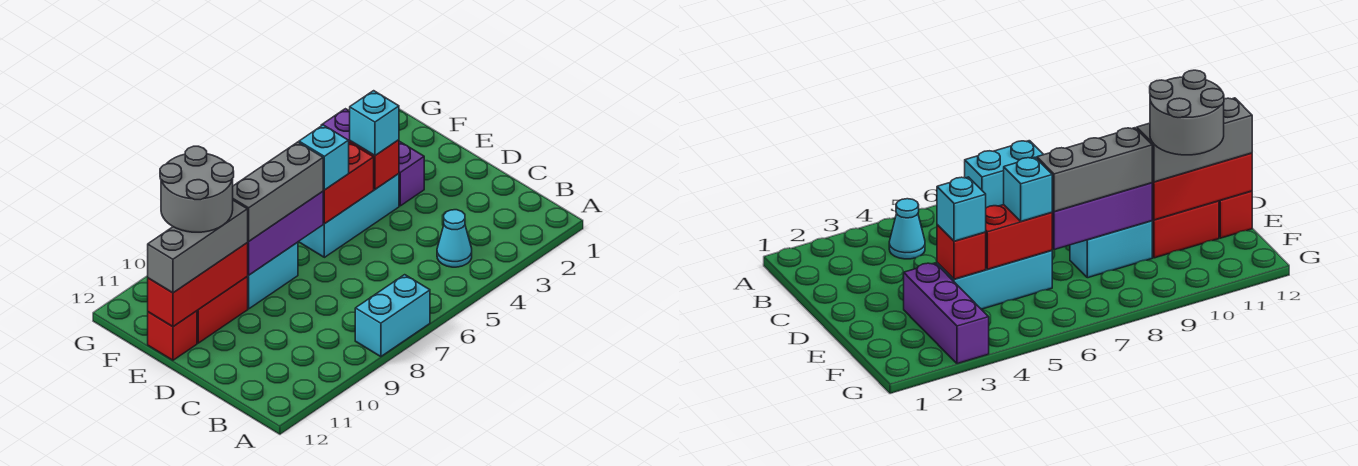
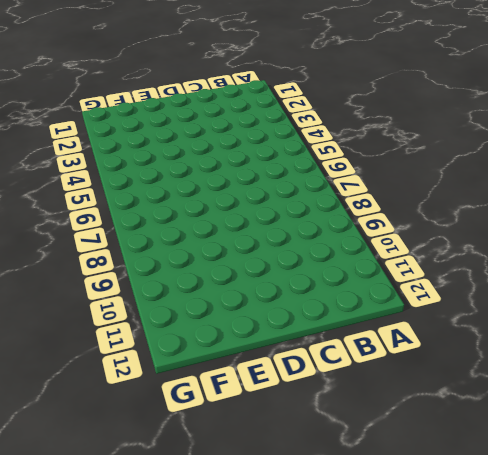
none -> cyan brick A7:A8 level 1
none -> cyan cone B4 level 1
none -> purple brick E3:G3 level 1

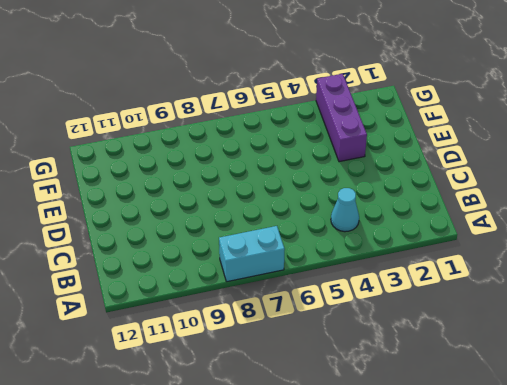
none -> cyan brick E4:E6 level 1
none -> cyan brick E8:E9 level 1
none -> red brick E10:E11 level 1

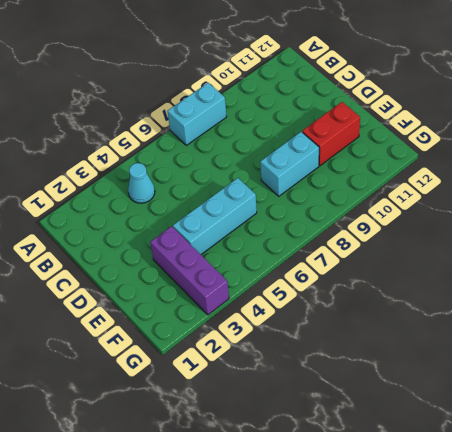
none -> red brick E12 level 1
none -> red brick E4 level 2
none -> red brick E5:E6 level 2

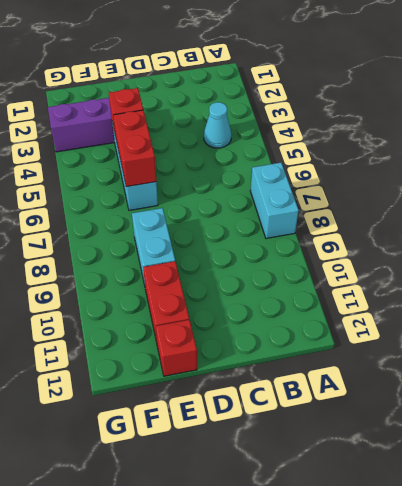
none -> purple brick E7:E9 level 2
none -> red brick E10:E12 level 2
none -> cyan brick E4 level 3

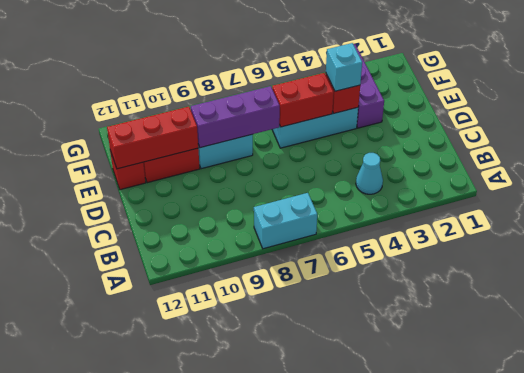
none -> cyan brick E6 level 3
none -> grey brick E7:E9 level 3
none -> grey brick E10:E12 level 3

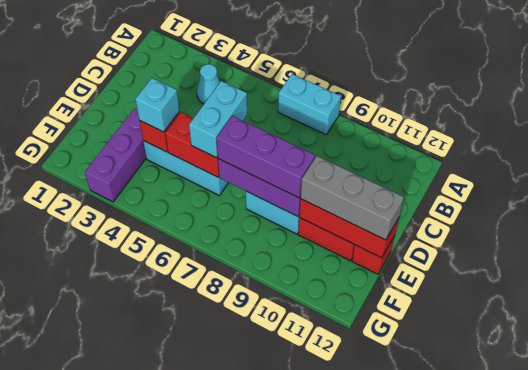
cyan brick D6:E6 level 3 -> cyan brick E6 level 3
purple brick E7:E9 level 3 -> grey brick E7:E9 level 3
none -> grey round brick E10:F11 level 4

